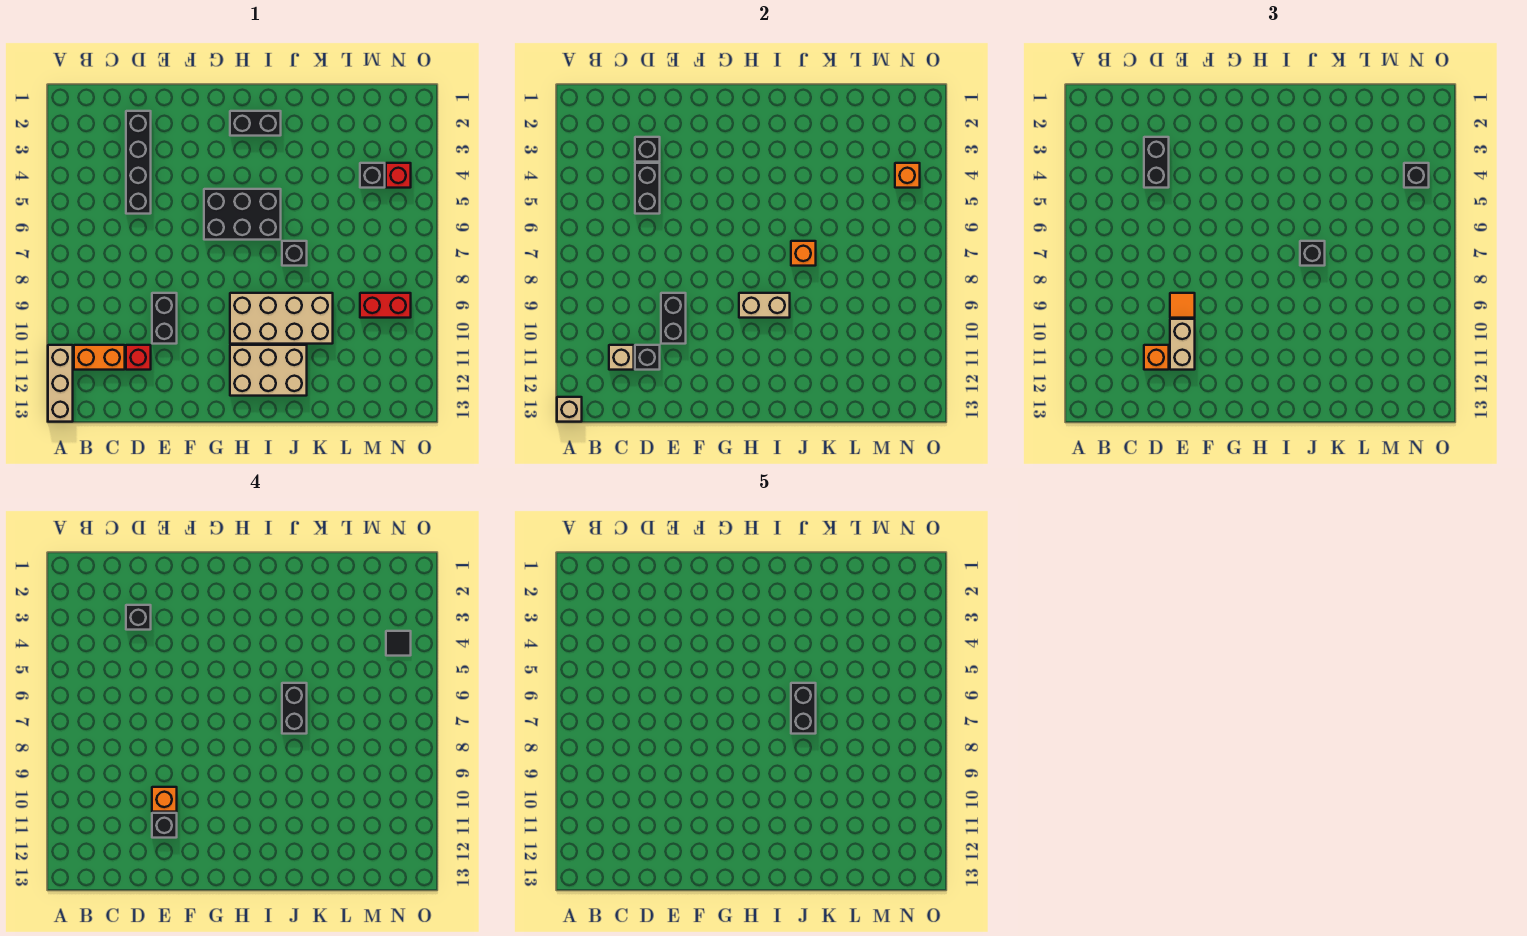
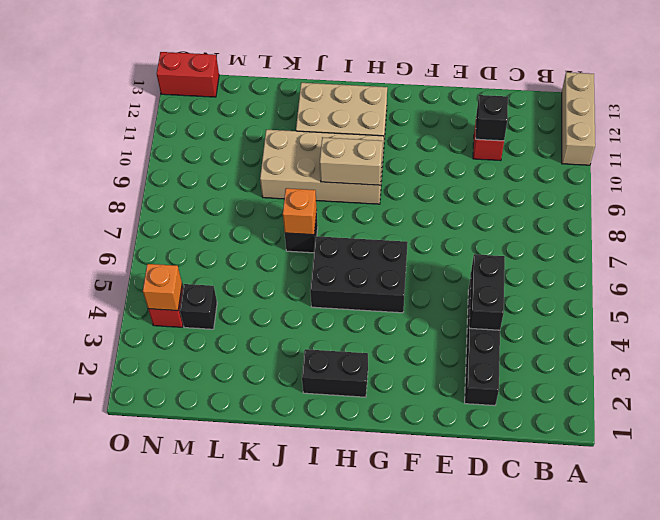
red brick N13:O13 level 1 -> red brick M9:N9 level 1
none -> orange brick B11:C11 level 1
none -> black brick E9:E10 level 1
none -> tan brick A13 level 2
none -> tan brick C11 level 2

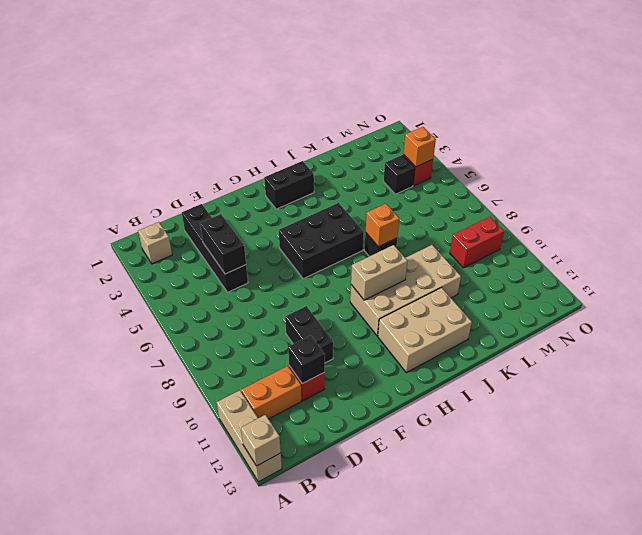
tan brick B2 level 1 -> tan brick C11 level 2
none -> black brick D3 level 2
none -> black brick E9:E10 level 2
none -> black brick D3:D4 level 3
none -> orange brick D11 level 3

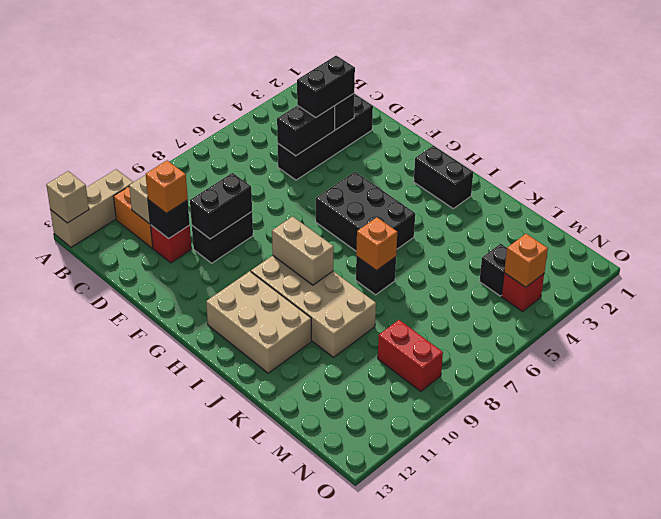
none -> orange tile E9 level 3
none -> tan brick E10:E11 level 3
none -> black brick J7 level 3
none -> black brick N4 level 3

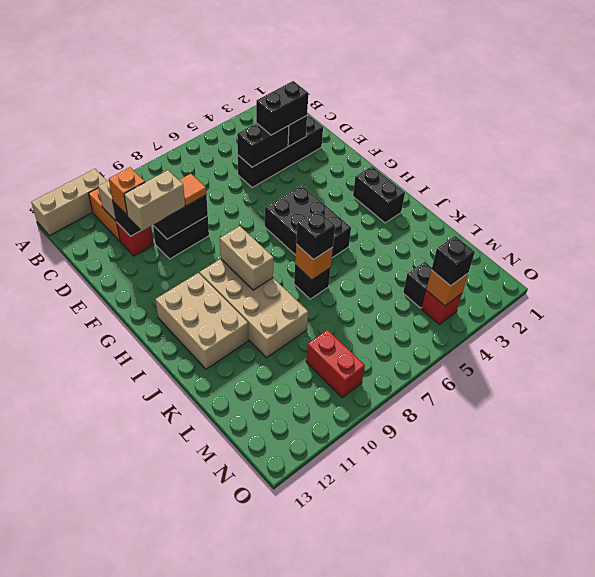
none -> tan brick A13 level 2
none -> black brick D3 level 4
none -> orange brick E10 level 4
none -> black brick E11 level 4

